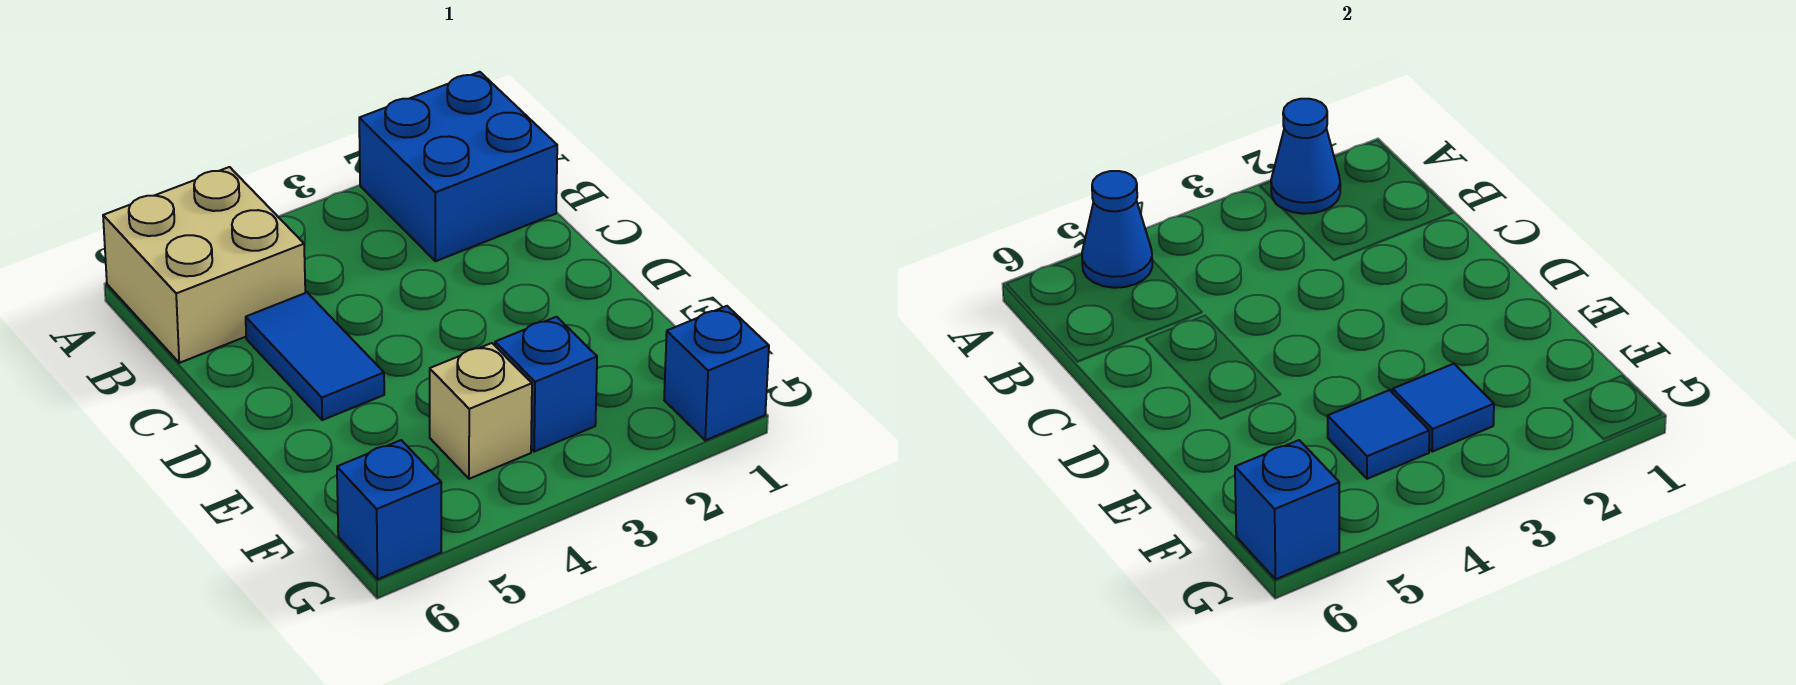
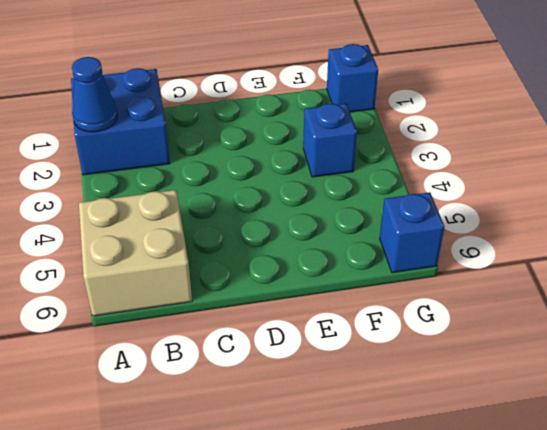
none -> blue tile C5:D5 level 1
none -> tan brick F4 level 1
none -> blue cone A5 level 2

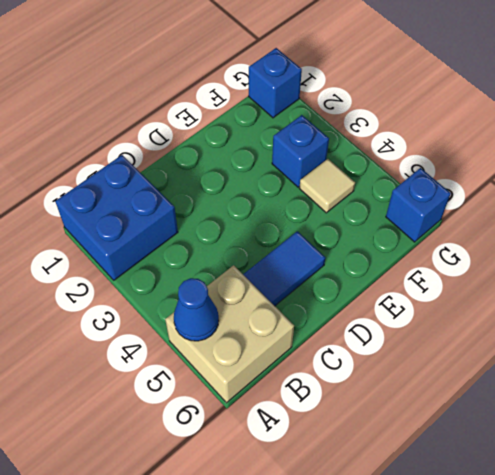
tan tile F4 level 1 -> tan brick F4 level 1
none -> blue cone A2 level 2
none -> blue tile F3 level 2
none -> blue tile F4 level 2

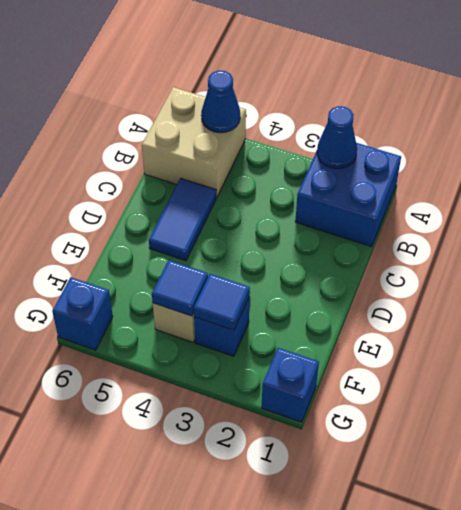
none -> blue brick G6 level 2

